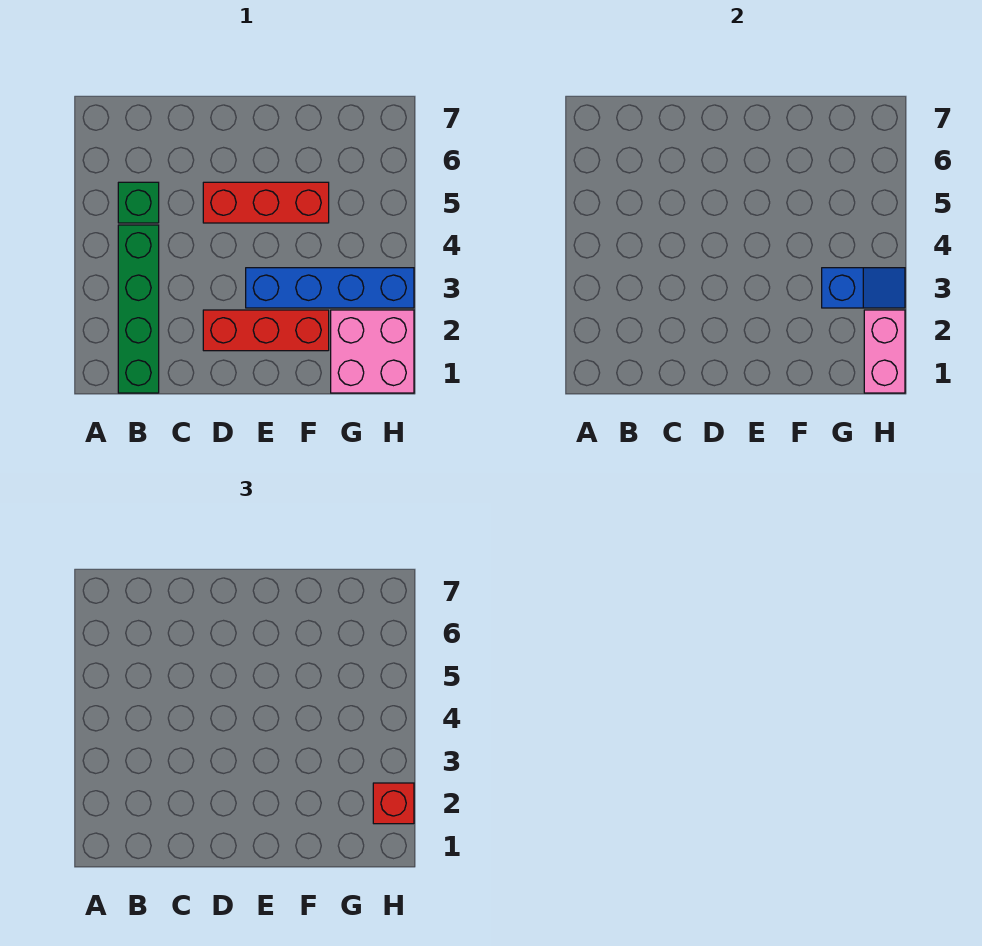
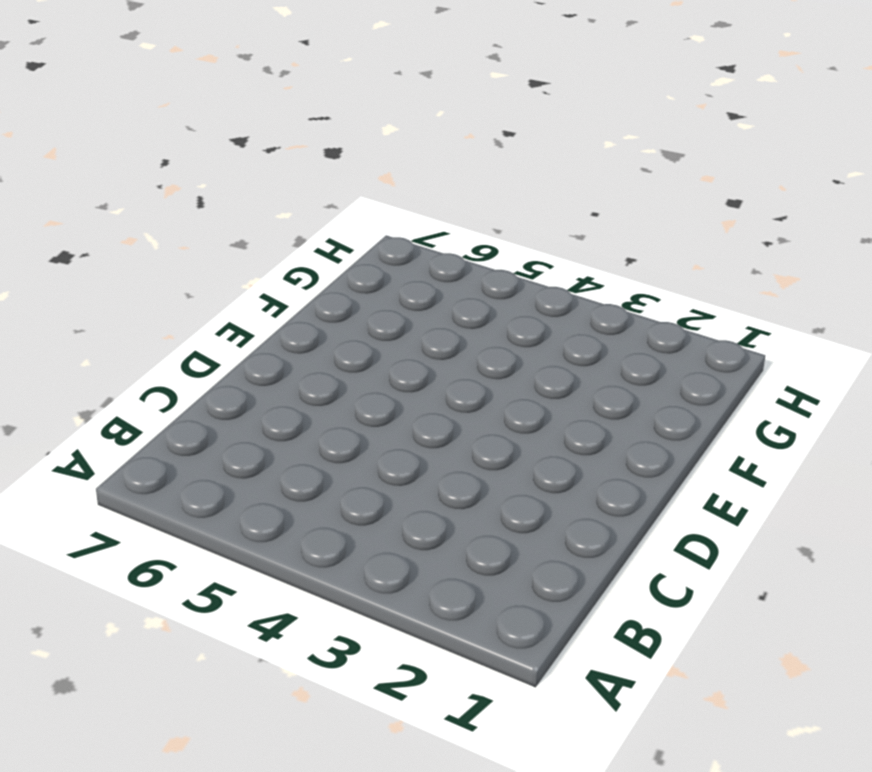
none -> green brick B1:B4 level 1
none -> green brick B5 level 1

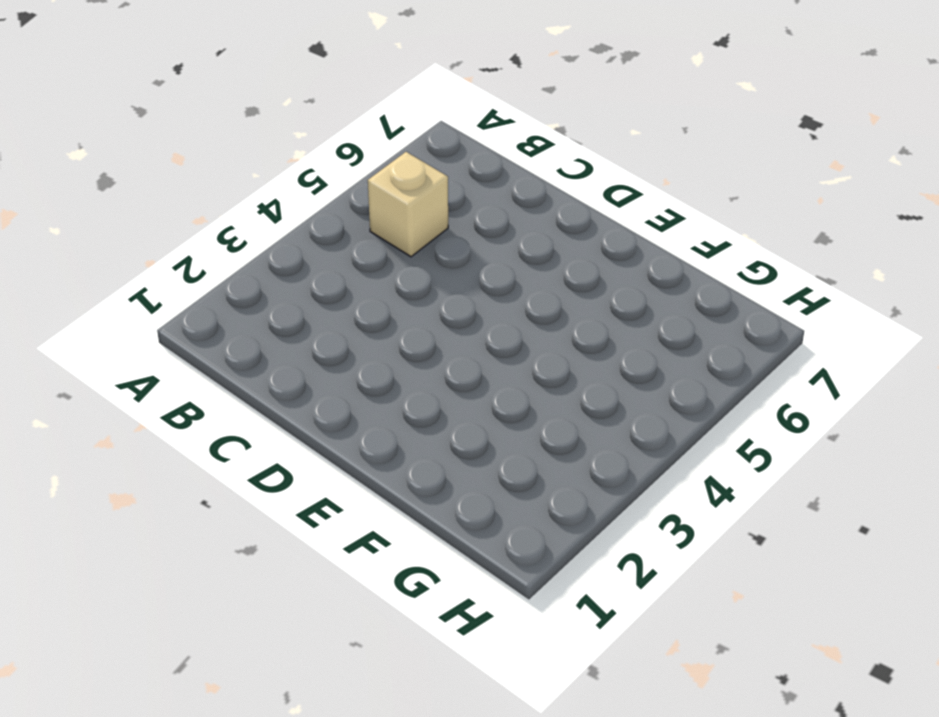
tan brick B5 level 1 -> green brick B5 level 1
none -> green brick B1:B4 level 1
none -> red brick D2:F2 level 1

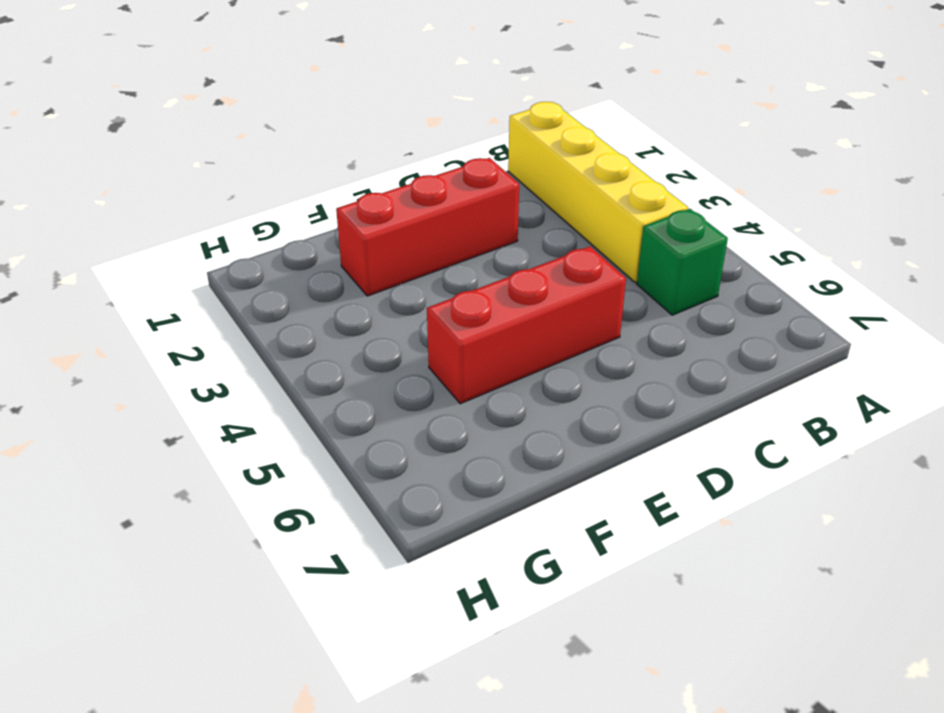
yellow brick B1:B4 level 1 -> green brick B1:B4 level 1
none -> blue brick E3:H3 level 1
none -> pink brick G1:H2 level 1

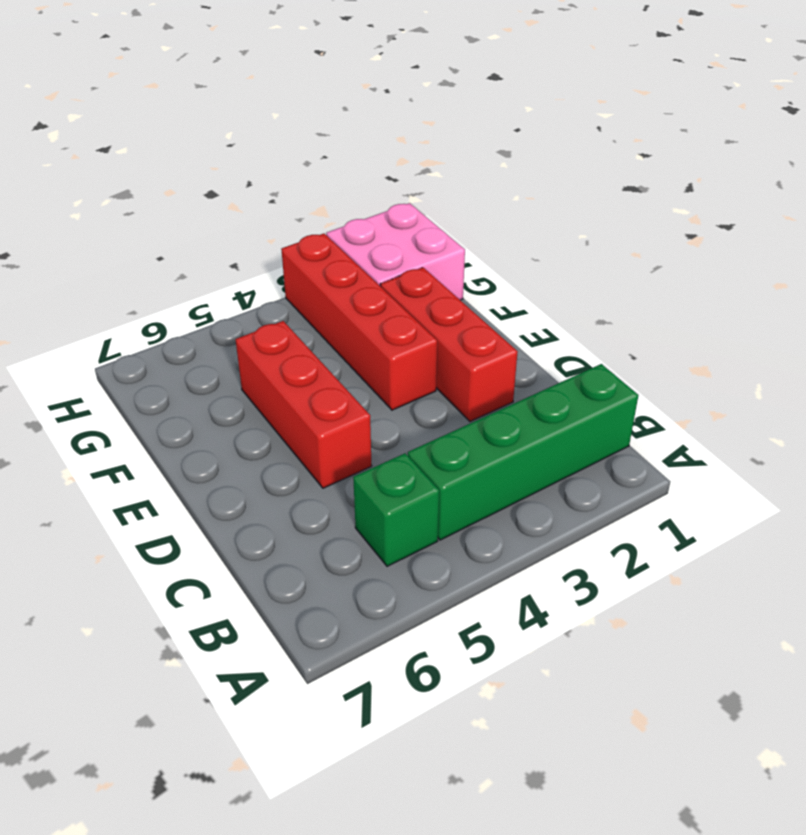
red brick E3:H3 level 1 -> blue brick E3:H3 level 1
none -> blue slope G3:H3 level 2 top G
none -> pink brick H1:H2 level 2

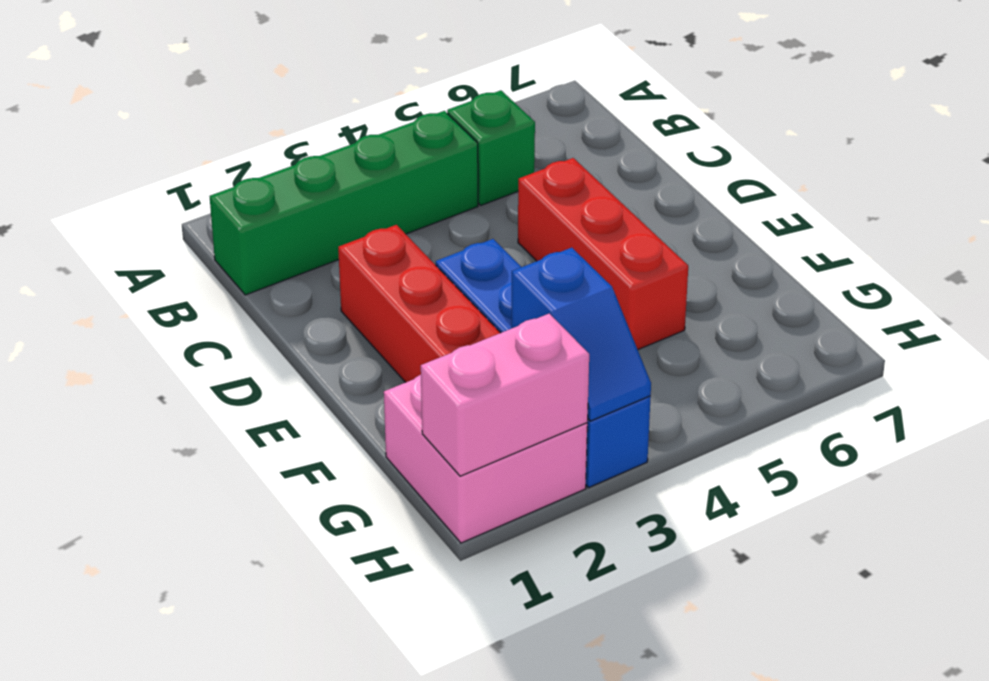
none -> red brick H2 level 3

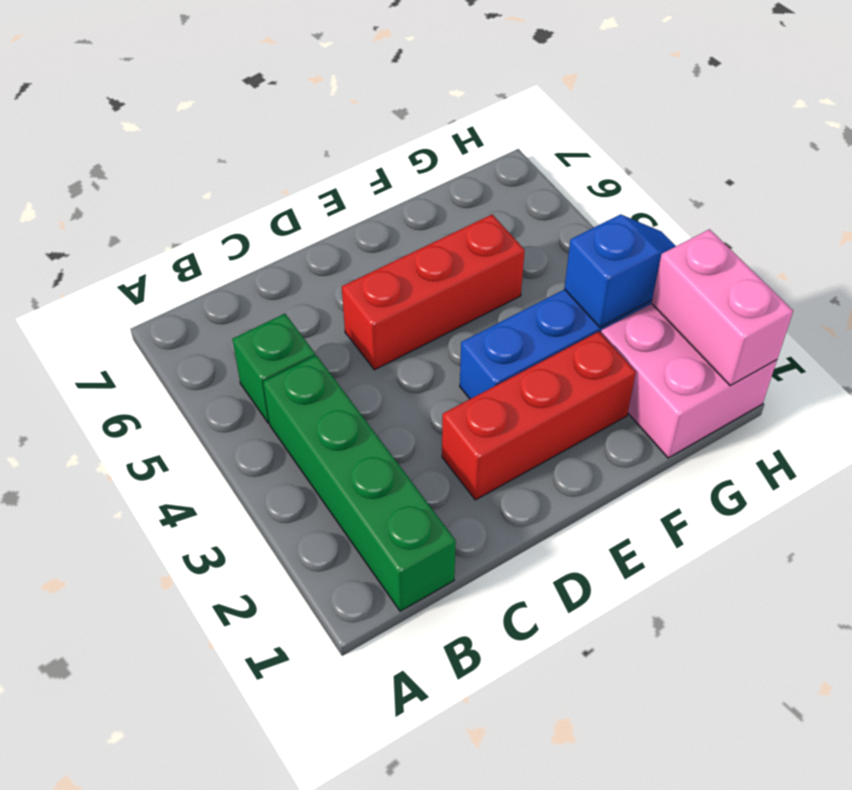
none -> red brick H2 level 3

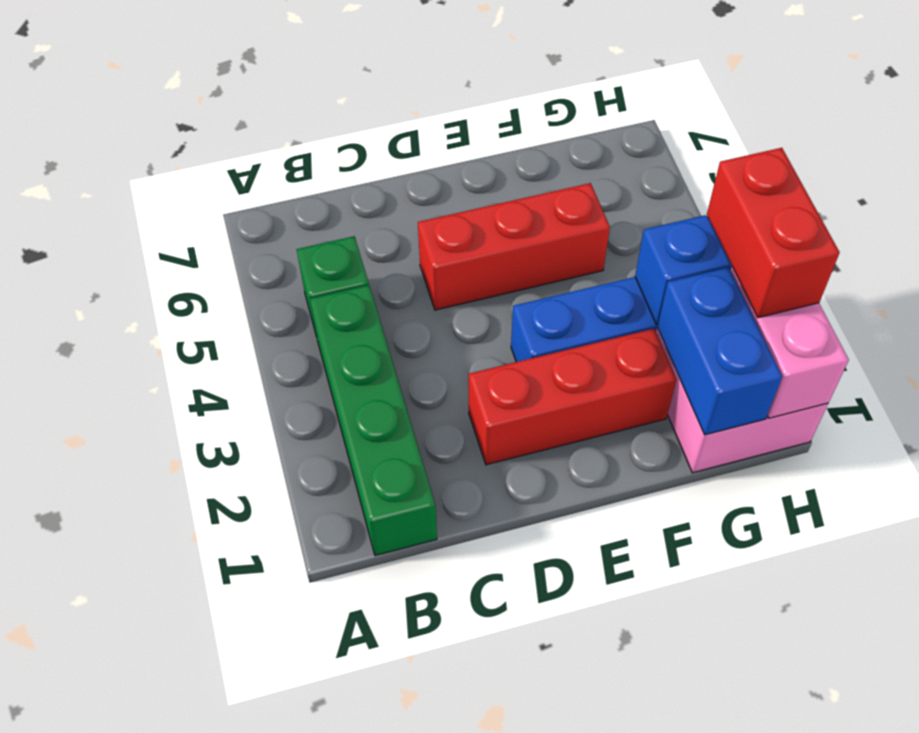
blue brick G1:G2 level 2 -> none
red brick H2:H3 level 3 -> red brick H2 level 3

